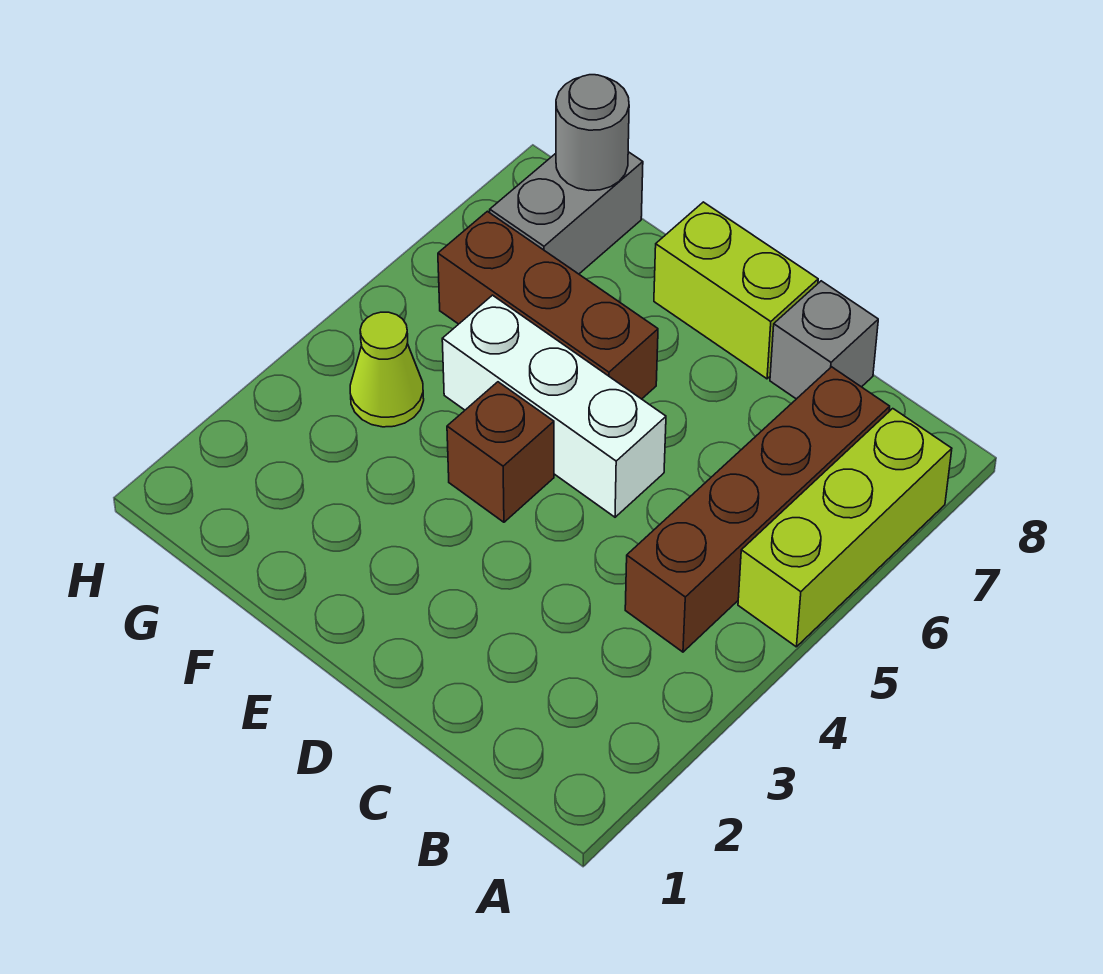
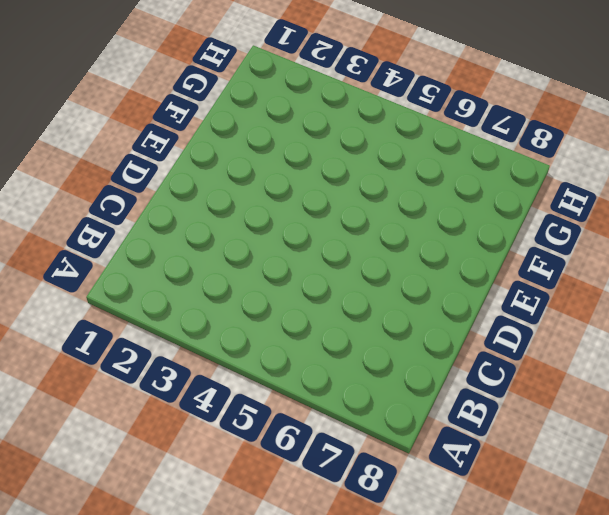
none -> lime brick A5:A7 level 1
none -> brown brick B4:B7 level 1

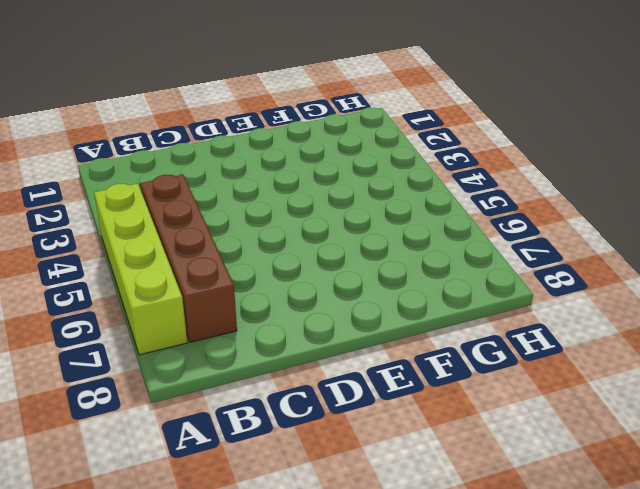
lime brick A4:A7 level 1 -> lime brick A5:A7 level 1
none -> grey brick C8 level 1
none -> white brick D5:F5 level 1

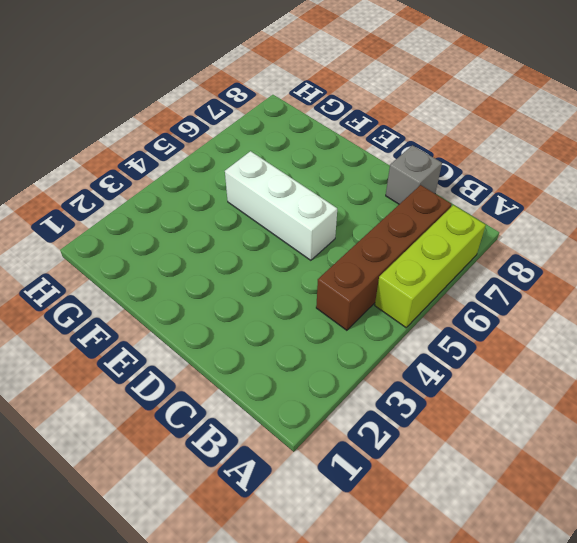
none -> lime brick D8:E8 level 1
none -> brown brick E4 level 1

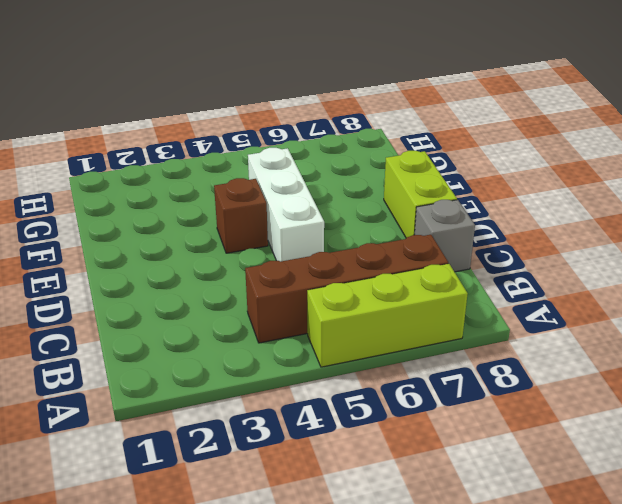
none -> brown brick E6:G6 level 1
none -> lime cone G4 level 1

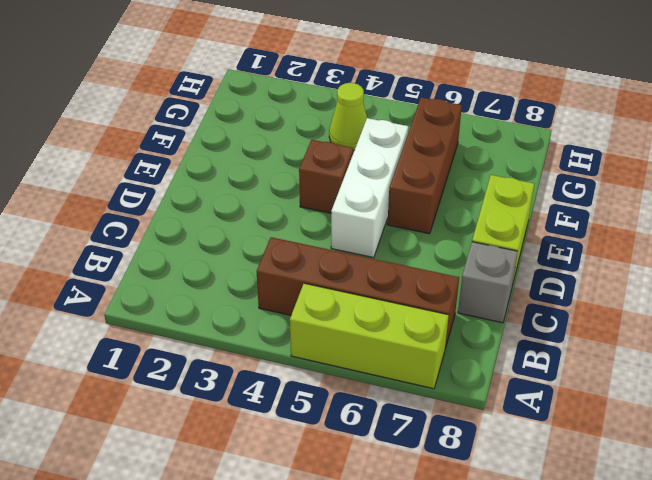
none -> grey brick G7:G8 level 1
none -> grey round brick G8 level 2

